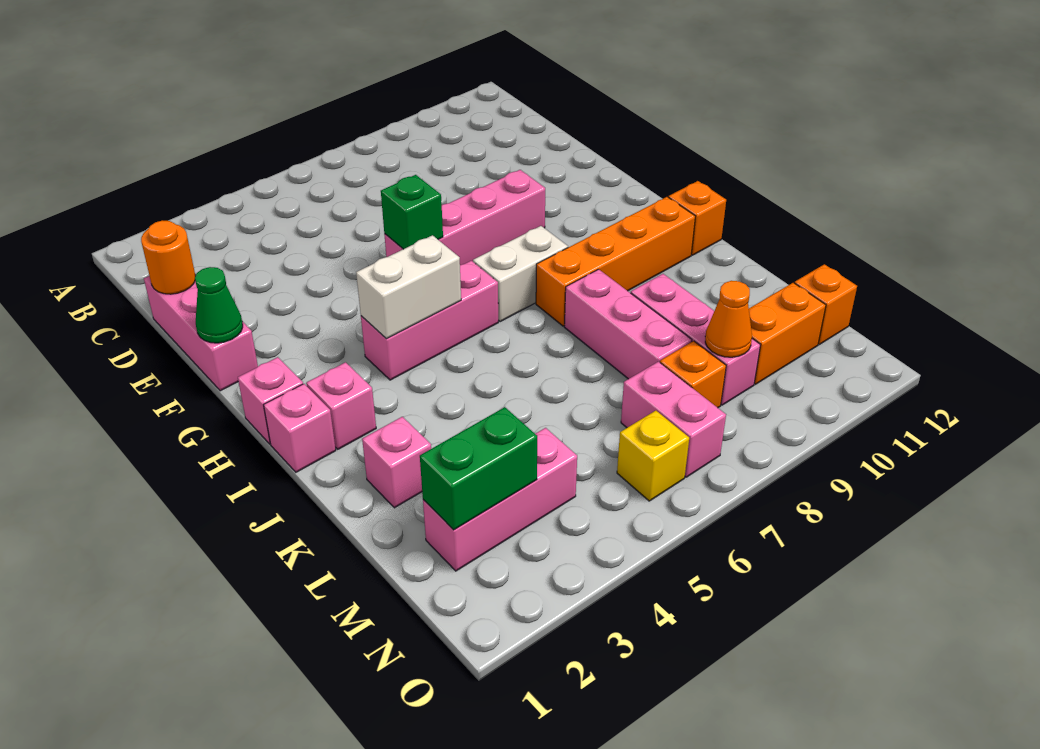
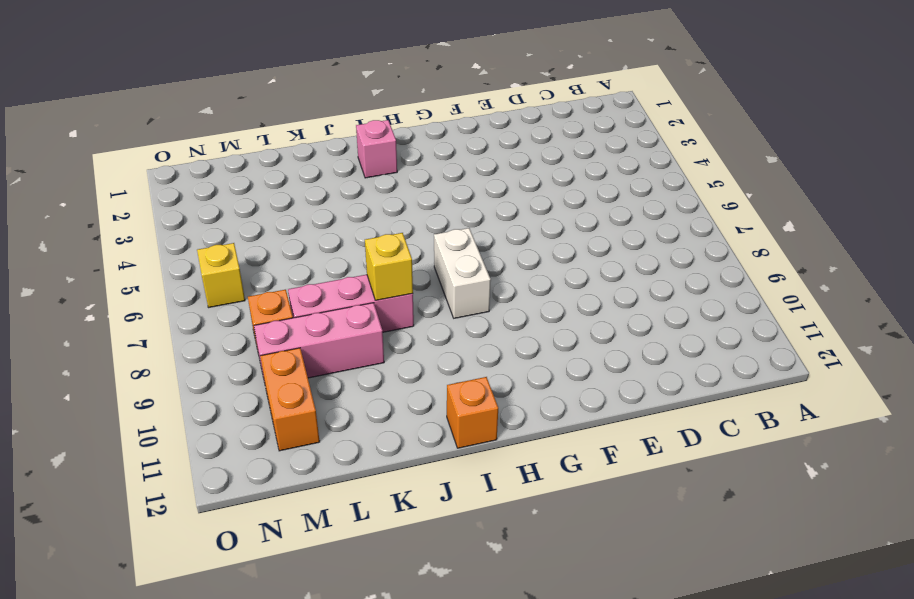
yellow brick J8 level 2 -> none
none -> pink brick D1:F1 level 1
none -> pink brick F6:F9 level 1
none -> pink brick H1 level 1

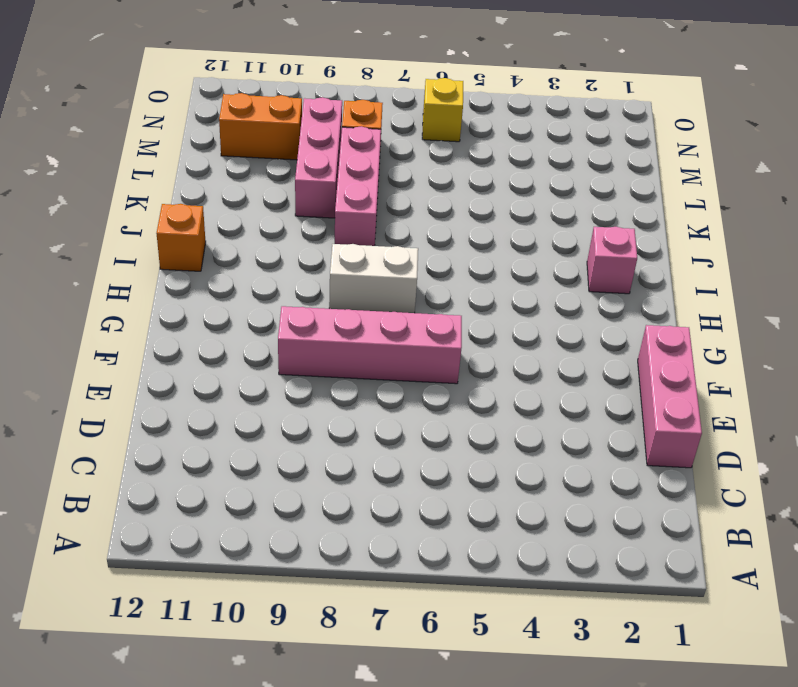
none -> pink brick H1 level 1
none -> pink brick H4:H6 level 1
none -> pink brick I1 level 1

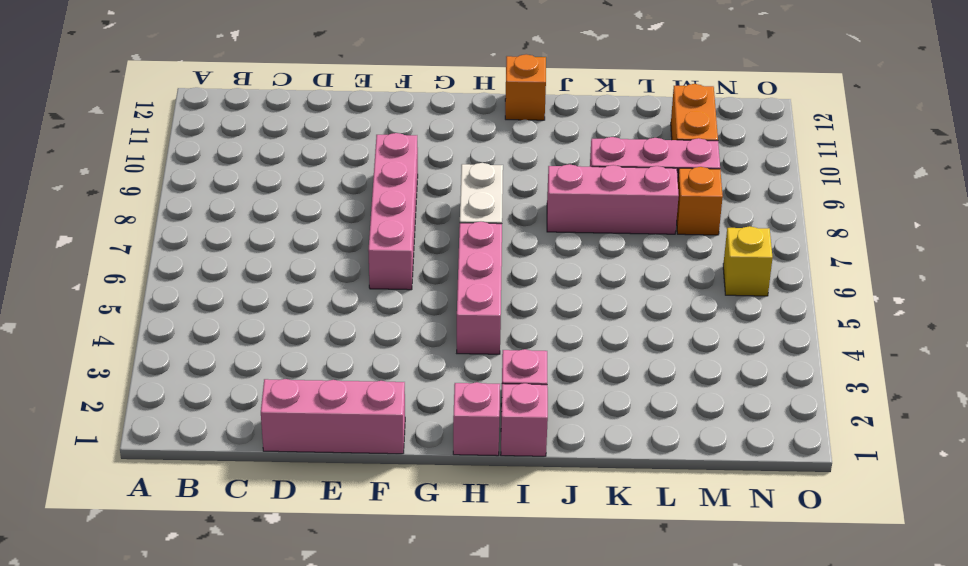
none -> orange brick I8:I11 level 1
none -> pink brick K2 level 1
none -> pink brick M2:M4 level 1

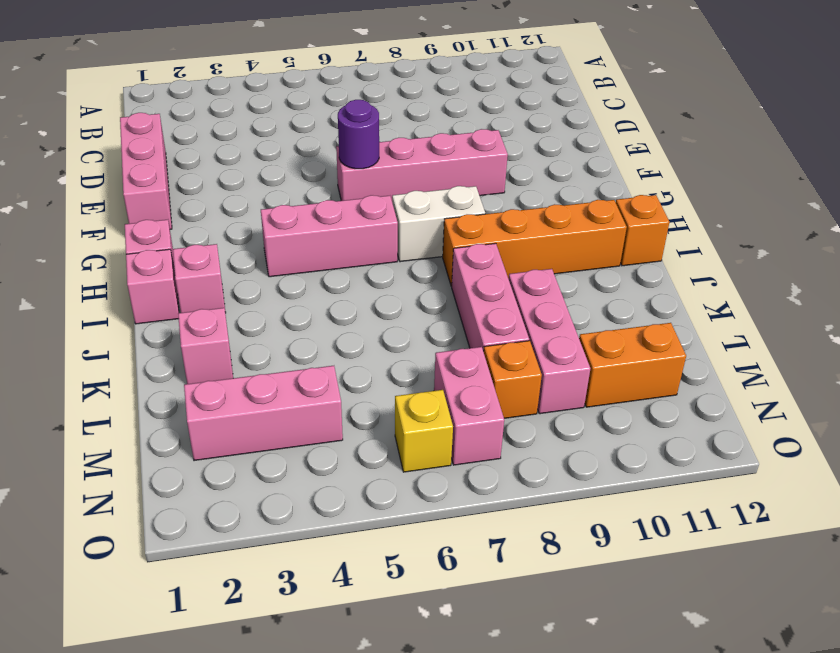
purple round brick F6 level 2 -> green brick F6 level 2
none -> orange brick M12 level 1
none -> orange round brick D1 level 2
none -> green cone F1 level 2

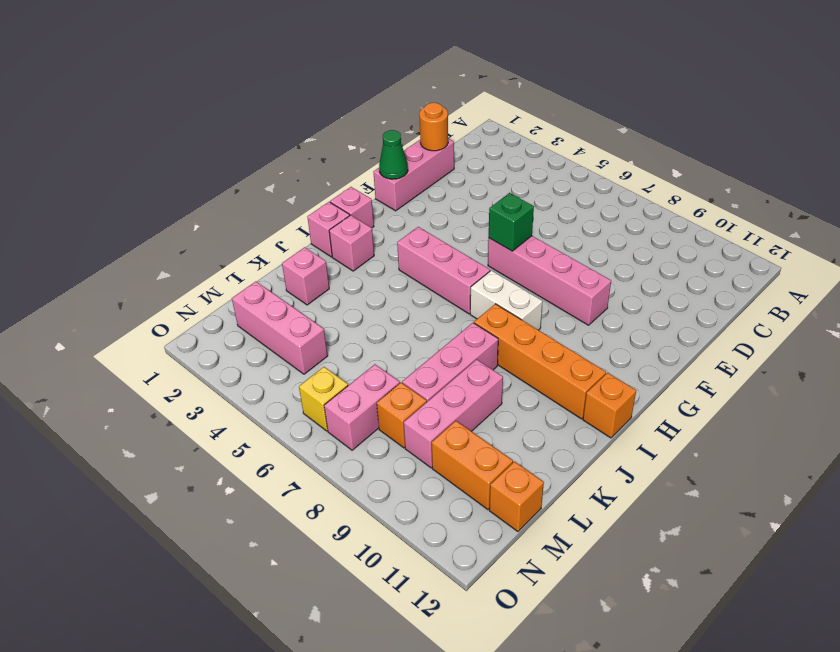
none -> white brick H4:H5 level 2
none -> green brick M2:M3 level 2
none -> orange cone M9 level 2

